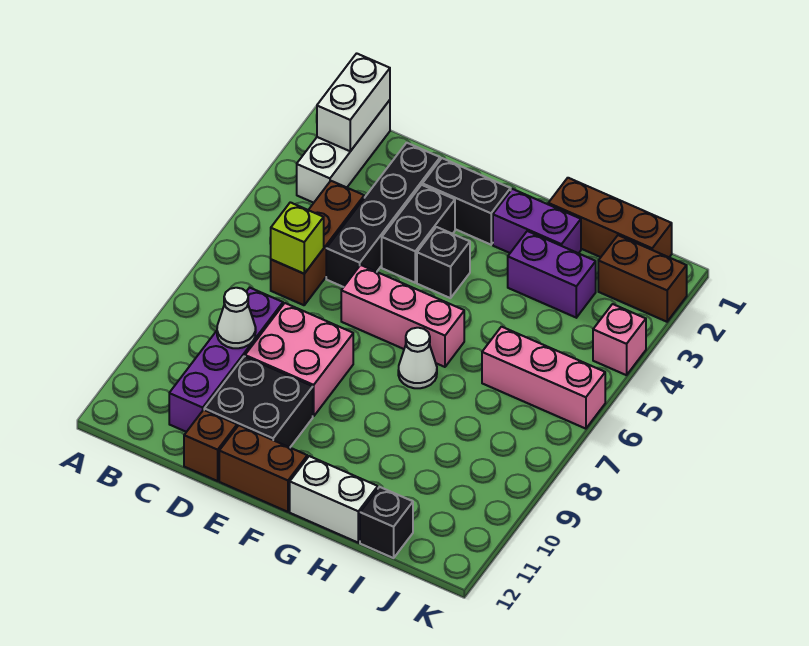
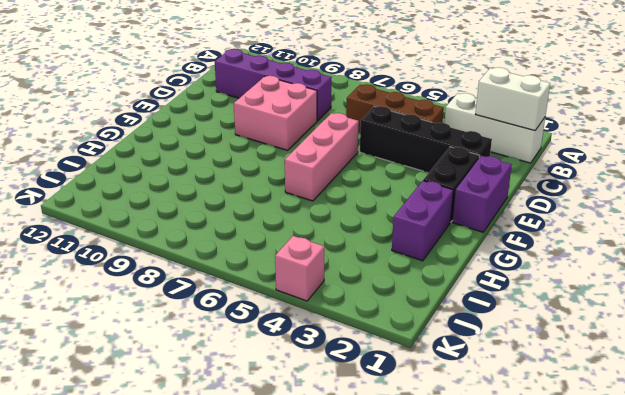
purple brick E1:F1 level 1 -> purple brick H3:I3 level 1
none -> black brick D10:E11 level 1
none -> brown brick D12 level 1
none -> black brick E3:E4 level 1

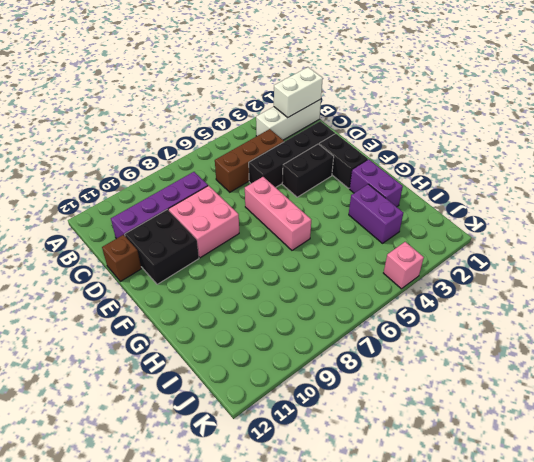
none -> brown brick E12:F12 level 1
none -> black brick F4 level 1
none -> white cone G7 level 1

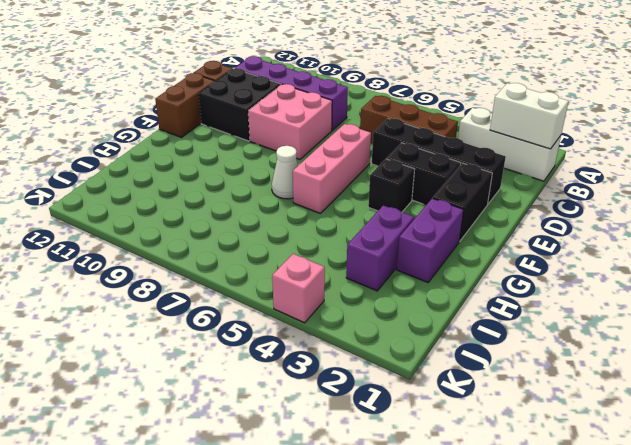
none -> white brick G12:H12 level 1
none -> brown brick H1:J1 level 1
none -> pink brick I6:K6 level 1

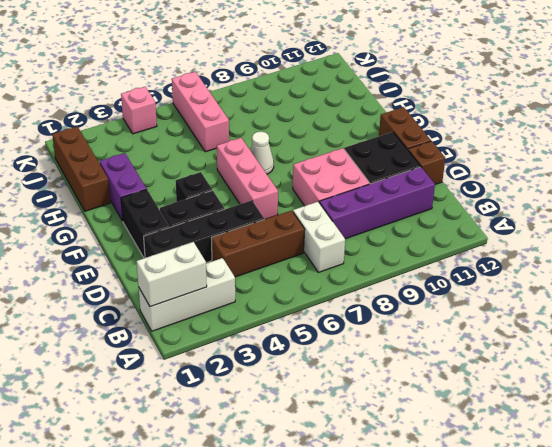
white brick B7:C7 level 1 -> white brick G12:H12 level 1
none -> purple brick H3:I3 level 1
none -> black brick I12 level 1
none -> brown brick J2:K2 level 1

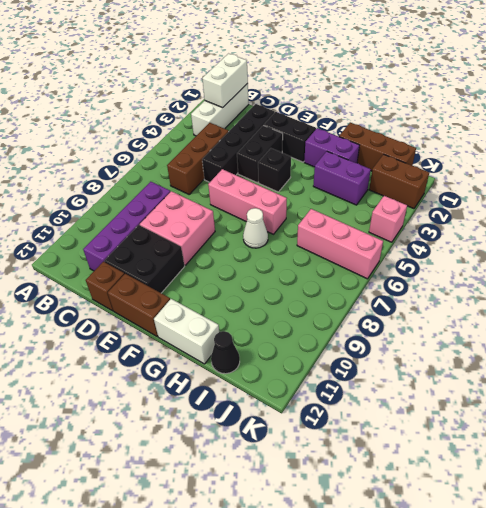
black cone I12 level 1 -> black brick I12 level 1
none -> lime brick C6 level 2
none -> white cone C9 level 2

